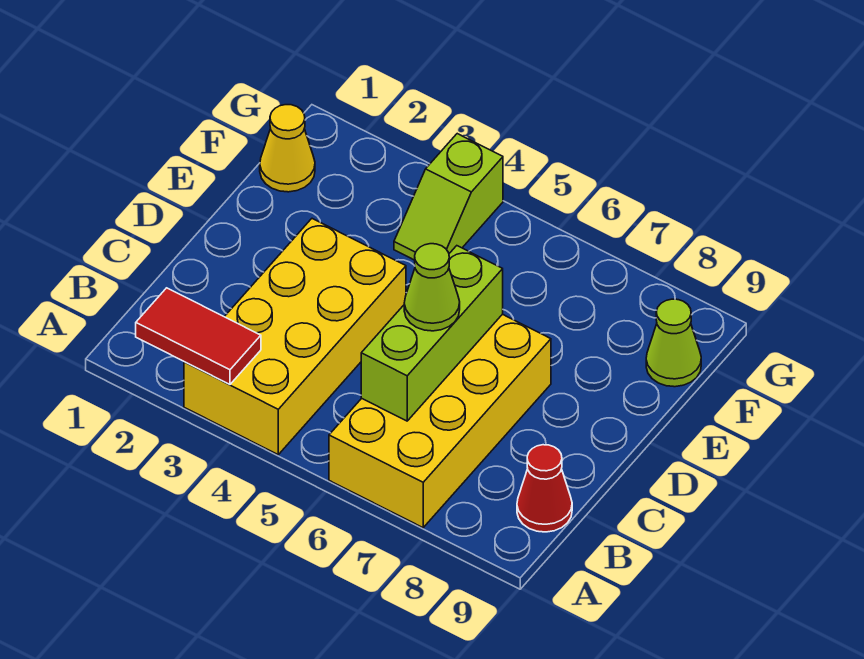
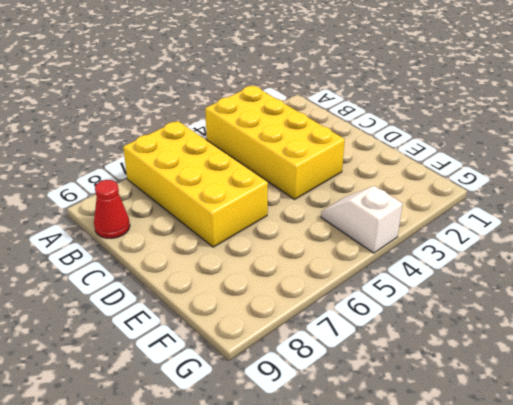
white slope F4:G4 level 1 top G -> lime slope F4:G4 level 1 top G
none -> yellow cone F1 level 1
none -> lime cone F9 level 1

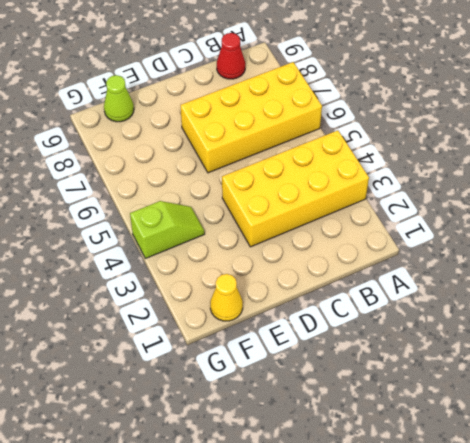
none -> red tile A2:A3 level 2
none -> lime brick B6:D6 level 2

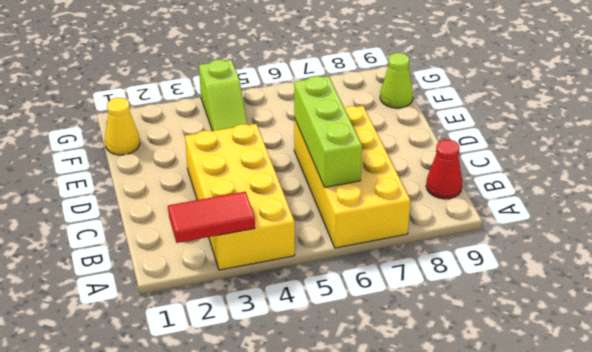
none -> lime cone C6 level 3

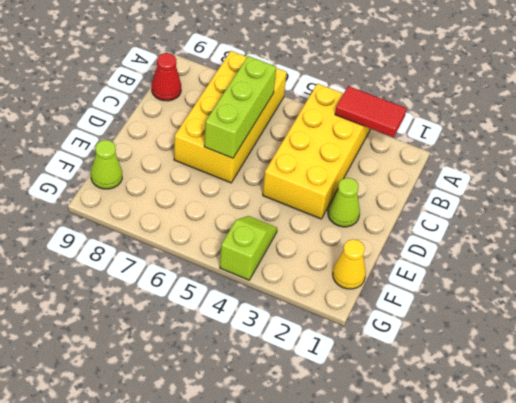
lime cone D2 level 1 -> lime cone C6 level 3

